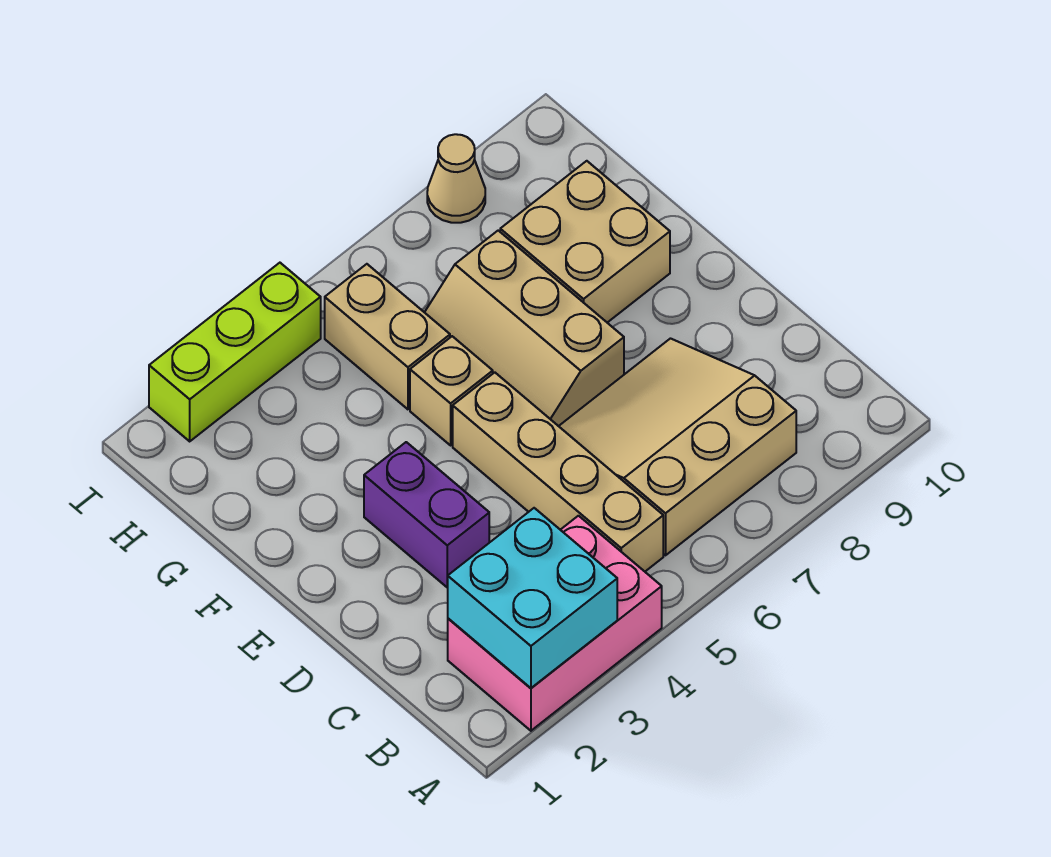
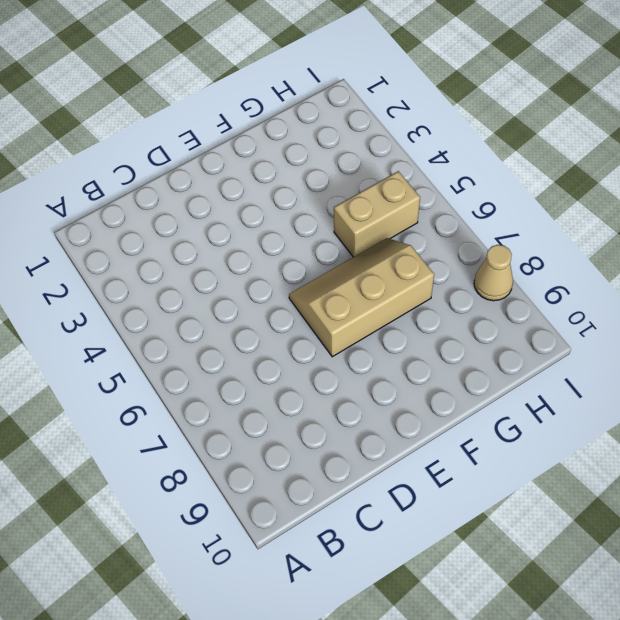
none -> pink brick A2:B4 level 1
none -> tan brick B5:E5 level 1

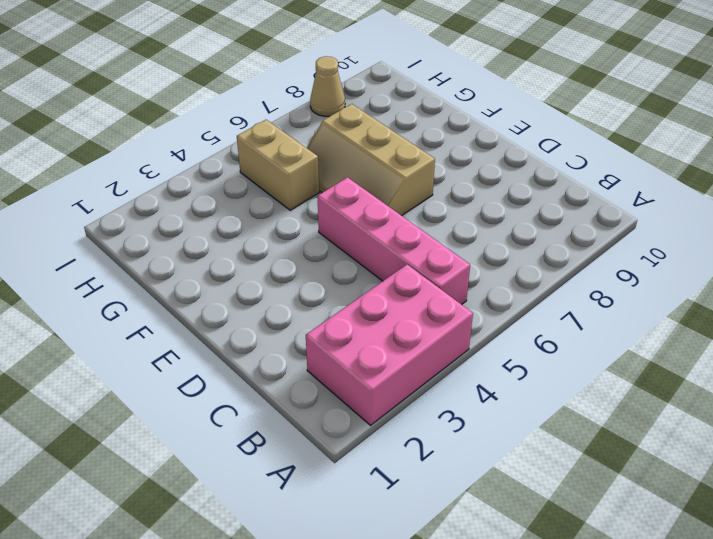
pink brick B5:E5 level 1 -> tan brick B5:E5 level 1
none -> tan slope B6:D8 level 1 top B
none -> purple brick D3:E3 level 1

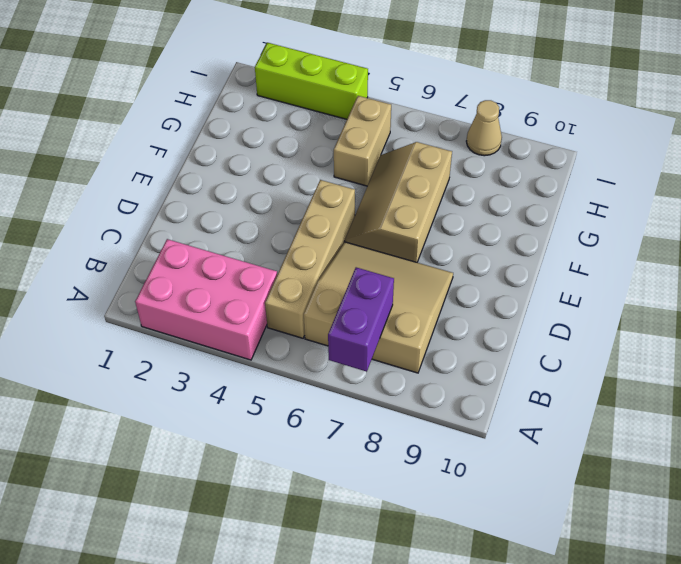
purple brick A7:B7 level 2 -> purple brick D3:E3 level 1
none -> tan brick F5 level 1
none -> tan brick F8:G9 level 1

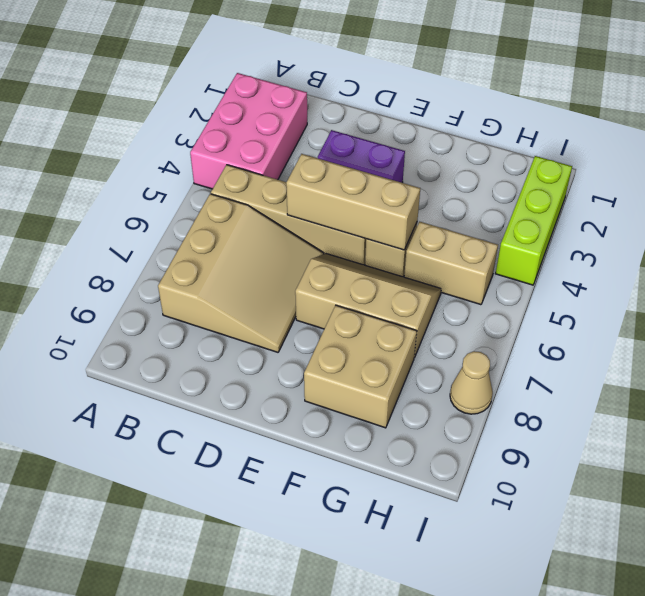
tan brick D5:F5 level 2 -> none
none -> cyan brick A2:B3 level 2

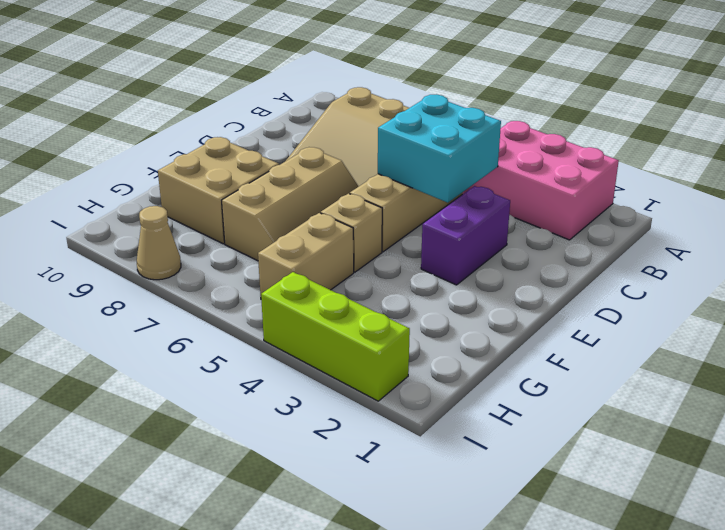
cyan brick C4:D5 level 2 -> cyan brick A2:B3 level 2

